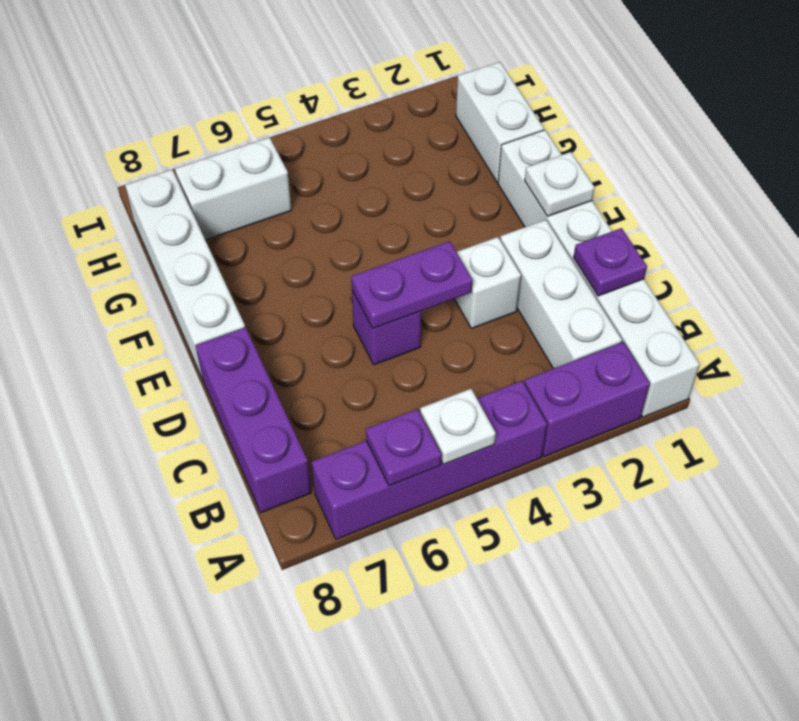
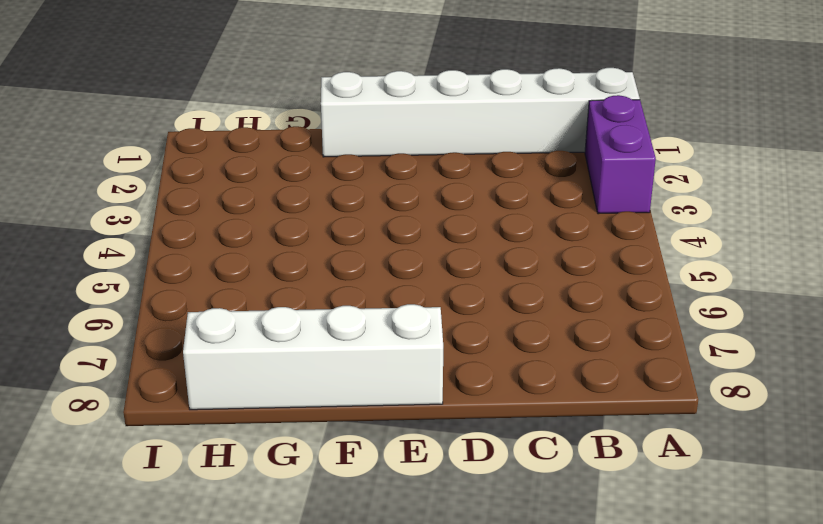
none -> purple brick A4:A7 level 1
none -> white brick B2:D2 level 1
none -> purple brick B8:D8 level 1

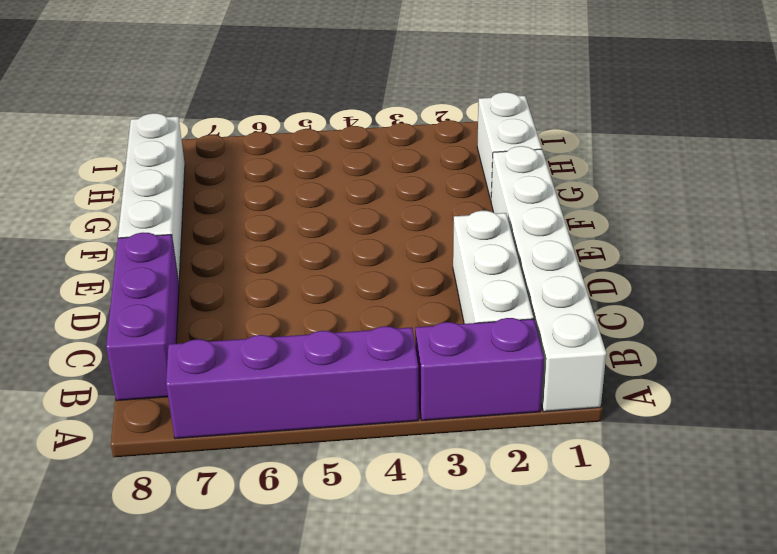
none -> white brick D3 level 1
none -> purple brick D5 level 1
none -> white brick H6:H7 level 1

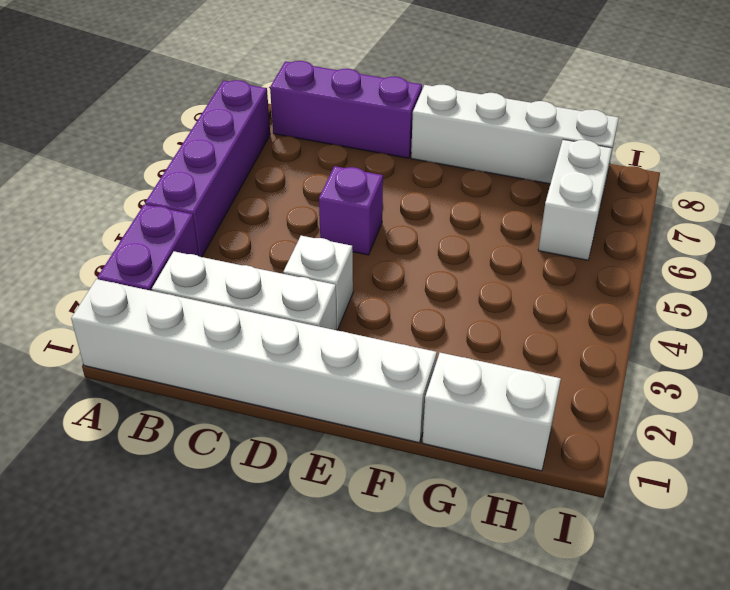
none -> white plate A5 level 2
none -> purple plate A6 level 2
none -> purple plate C1 level 2

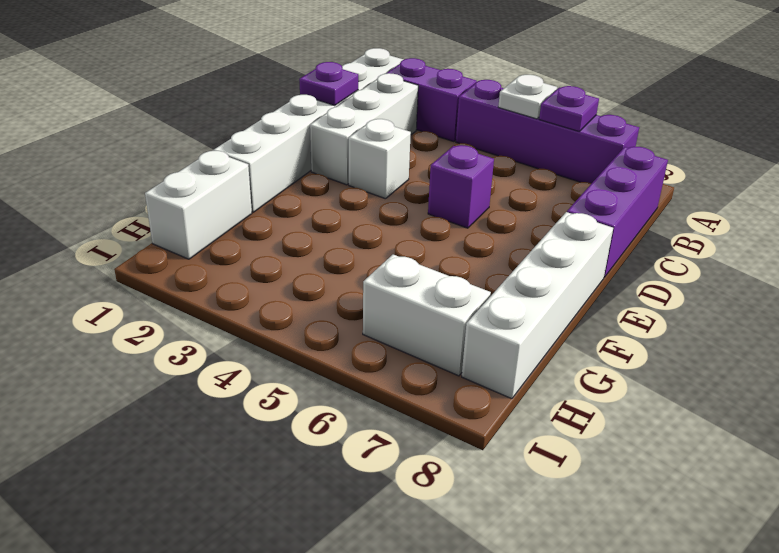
none -> purple plate D4:D5 level 2
none -> white plate E1 level 2

